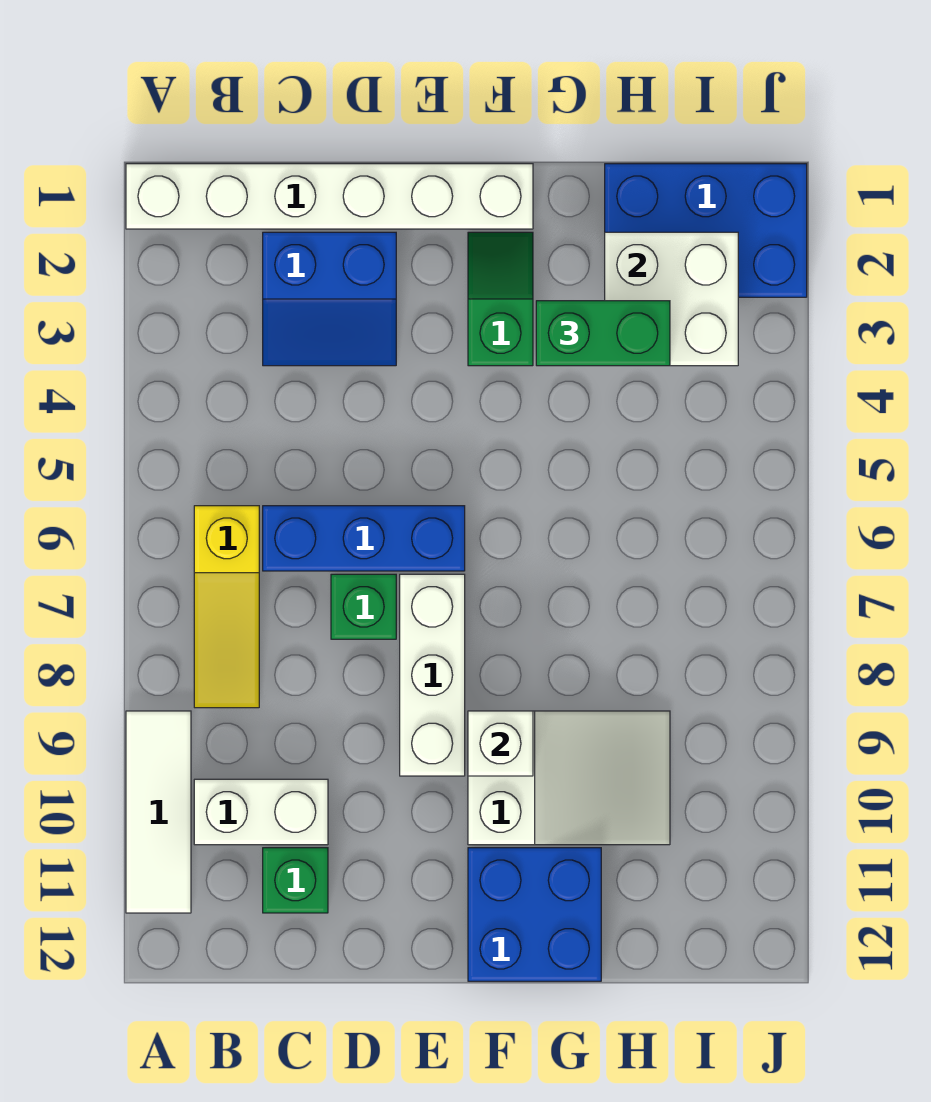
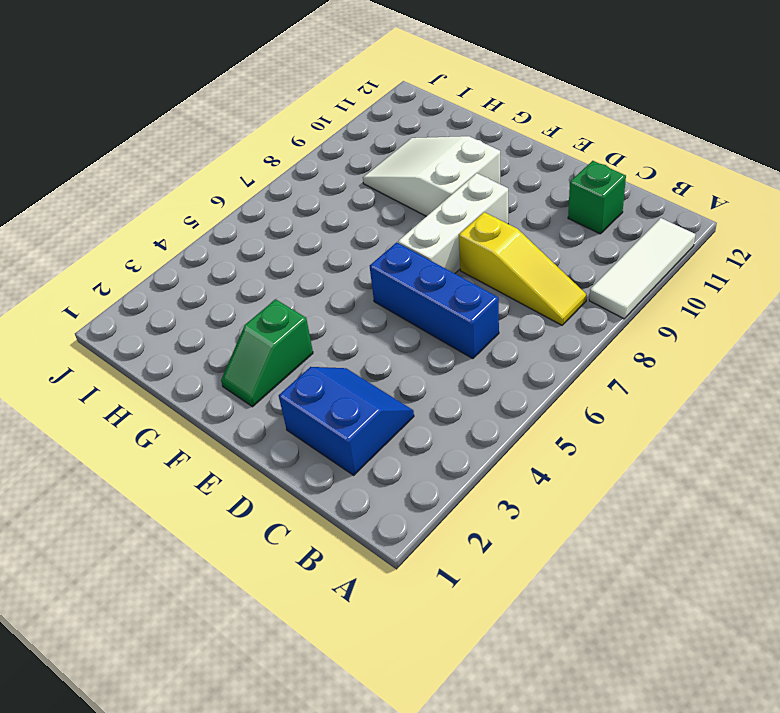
yellow slope B8:D8 level 1 top D -> yellow slope B6:B8 level 1 top 6
none -> white brick A1:F1 level 1
none -> white brick B10:C10 level 1
none -> green brick D7 level 1

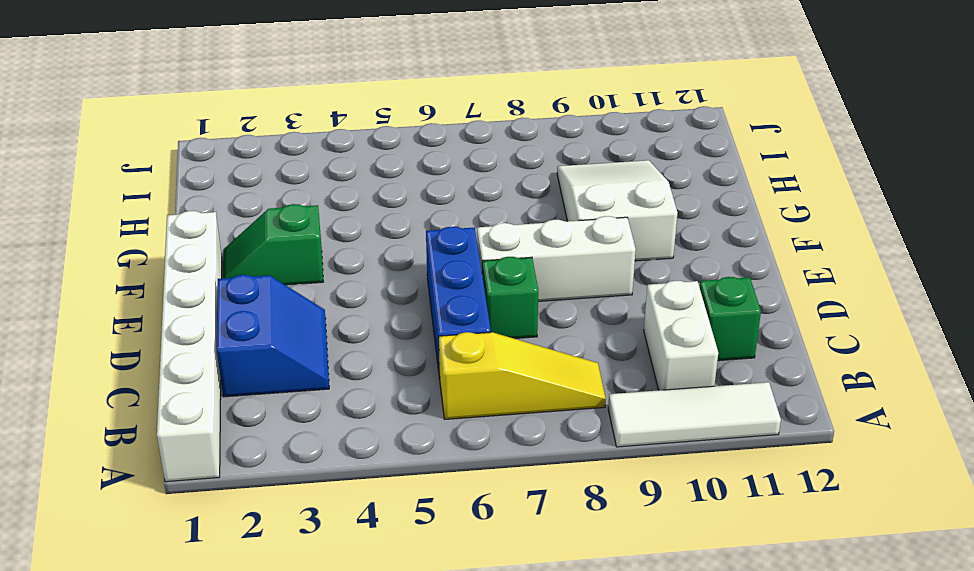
none -> blue brick F11:G12 level 1
none -> blue brick H1:J2 level 1
none -> white brick F9 level 2

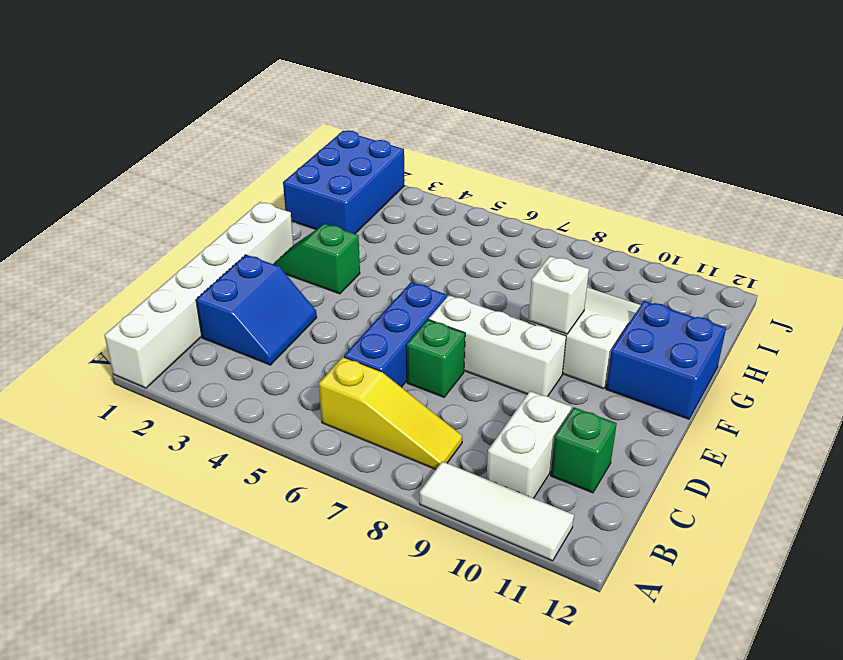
none -> white brick H2:I3 level 2
none -> green brick G3:H3 level 3

